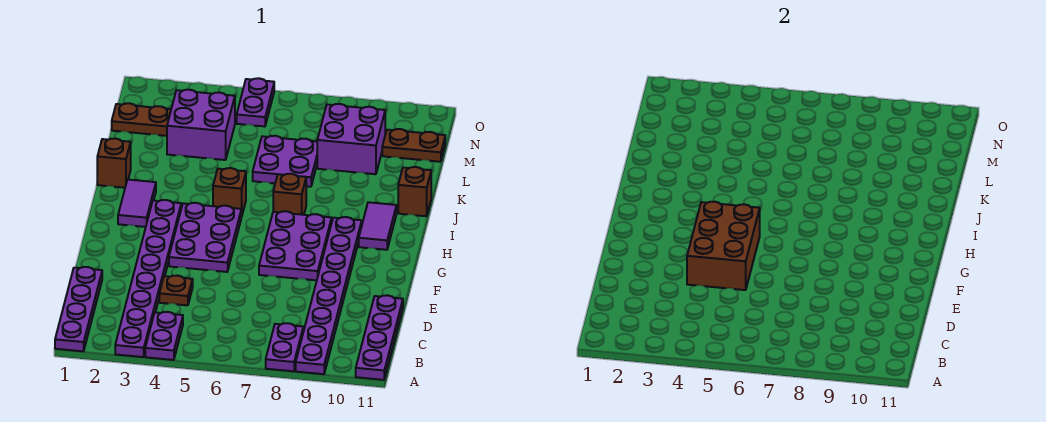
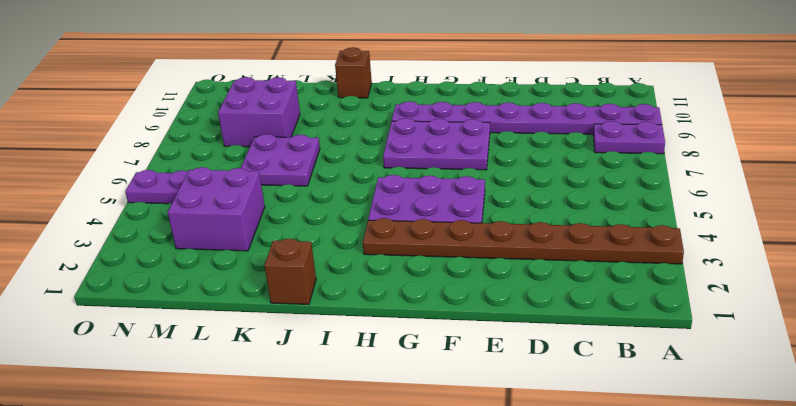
brown plate A3:H3 level 1 -> purple plate A3:H3 level 1
none -> purple plate A1:D1 level 1
none -> purple plate A4:B4 level 1
none -> purple plate A11:D11 level 1

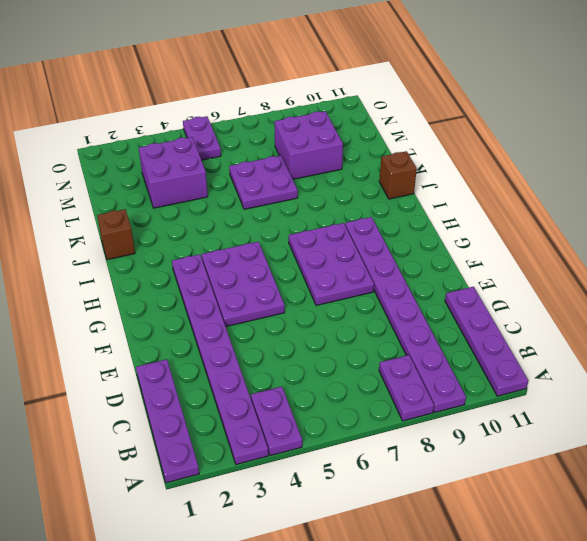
none -> brown plate D4 level 1
none -> purple tile H2:I2 level 1
none -> purple tile H10:I10 level 1

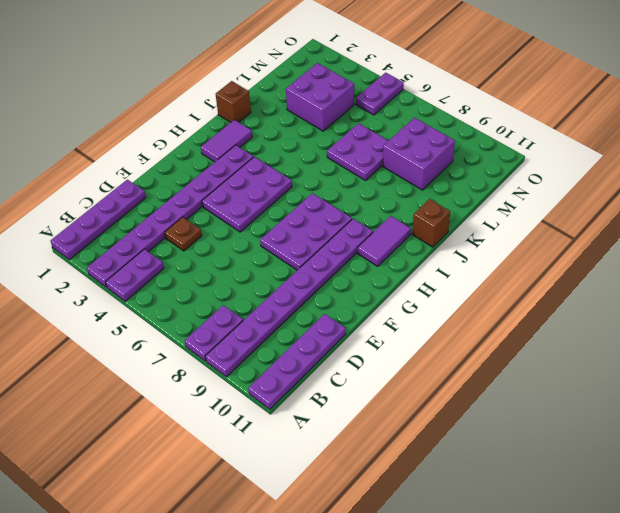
none -> brown brick I5 level 1
none -> brown brick I7 level 1
none -> brown plate M1:M2 level 1

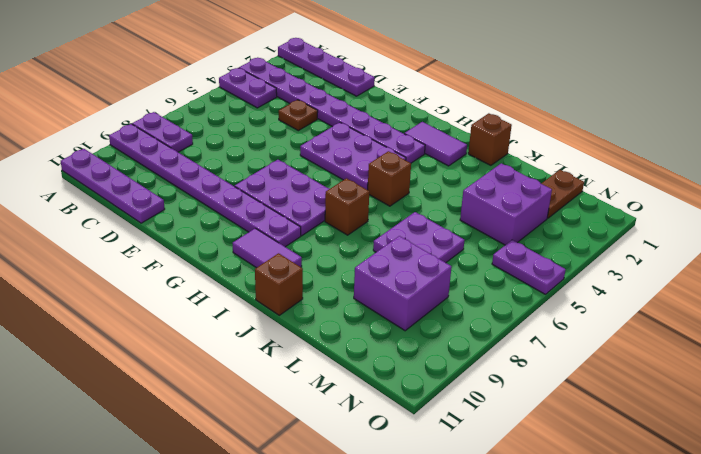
none -> brown plate M10:M11 level 1
none -> brown brick E4:G5 level 2

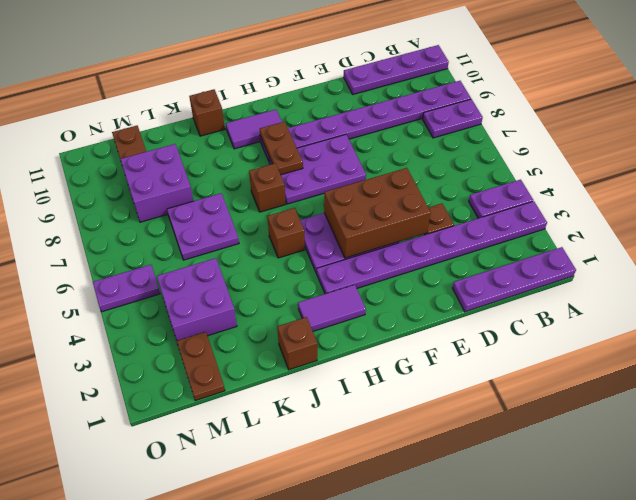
brown plate H8:H9 level 2 -> none

